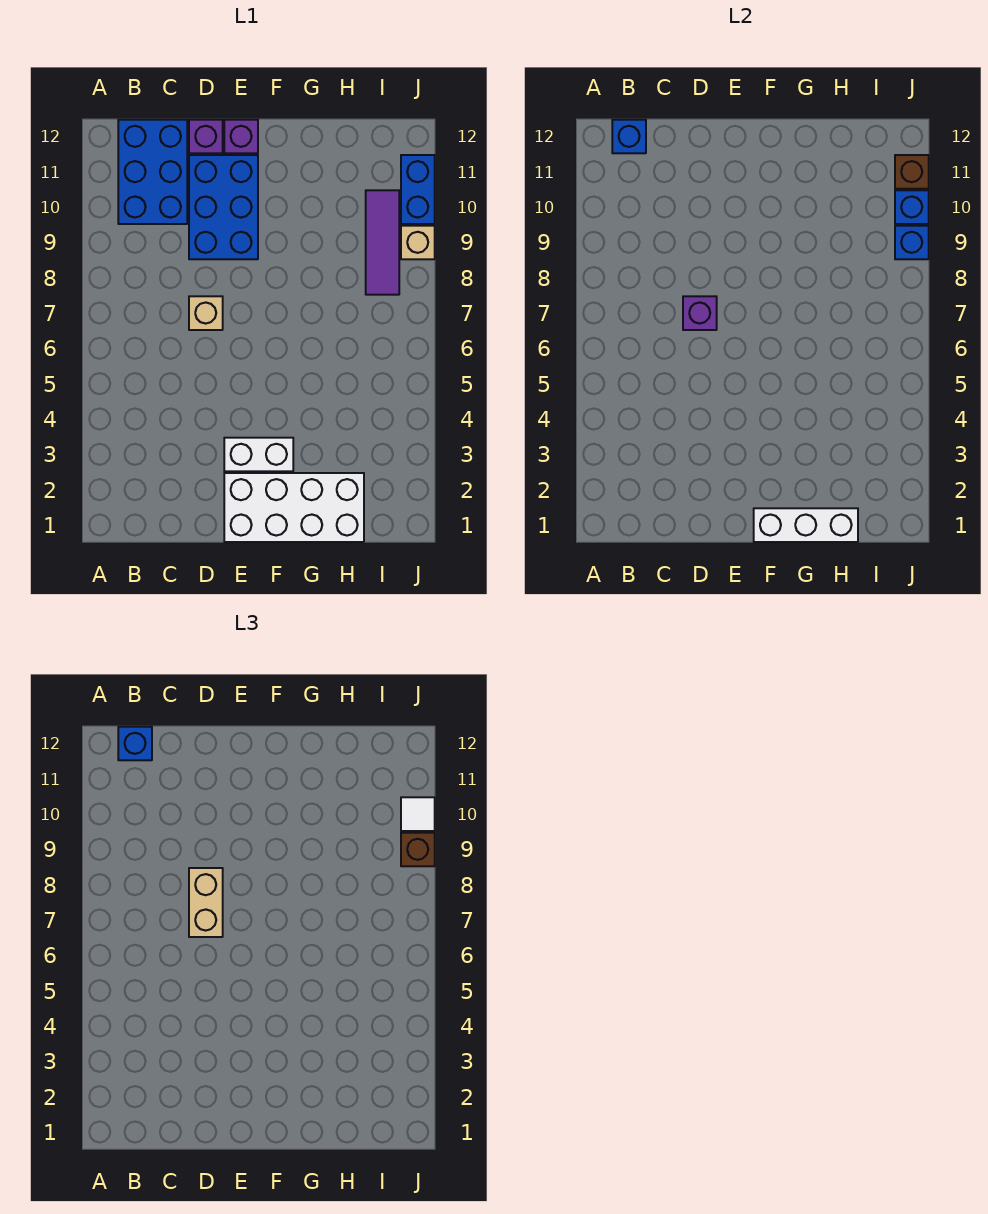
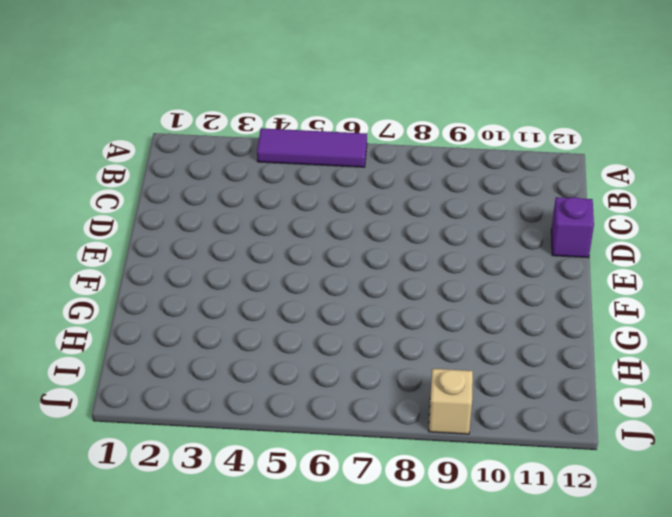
purple tile A4:A6 level 1 -> purple tile I8:I10 level 1
none -> blue brick B10:C12 level 1
none -> tan brick D7 level 1
none -> blue brick D9:E11 level 1

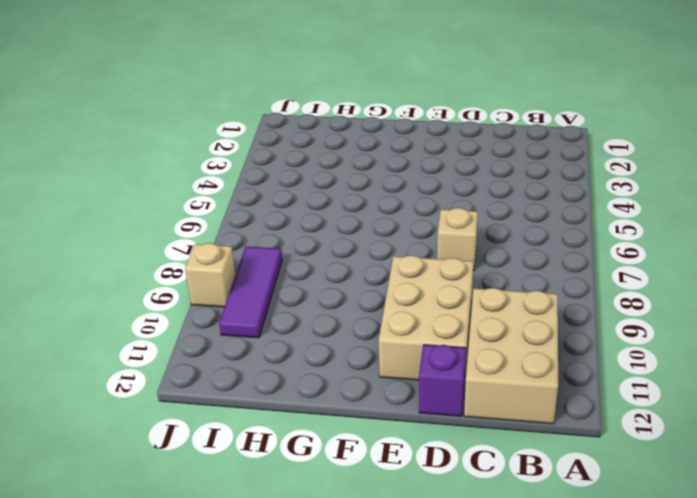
tan brick B10:C12 level 1 -> blue brick B10:C12 level 1
tan brick D9:E11 level 1 -> blue brick D9:E11 level 1
none -> white brick E1:H2 level 1
none -> white brick E3:F3 level 1
none -> purple brick E12 level 1

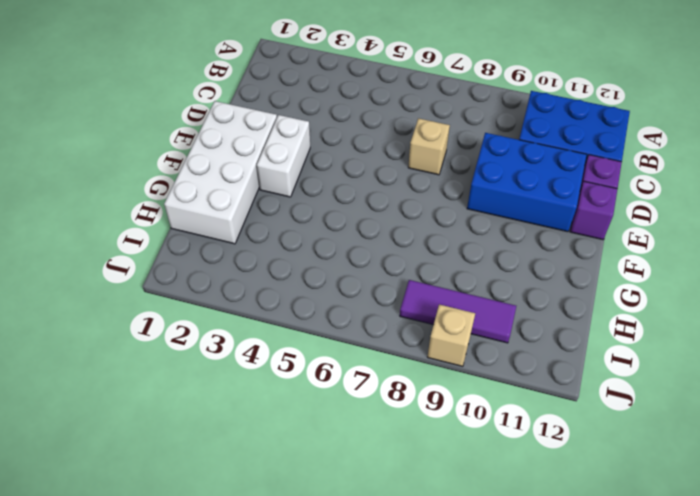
none -> blue brick J10:J11 level 1
none -> blue brick B12 level 2
none -> purple brick D7 level 2

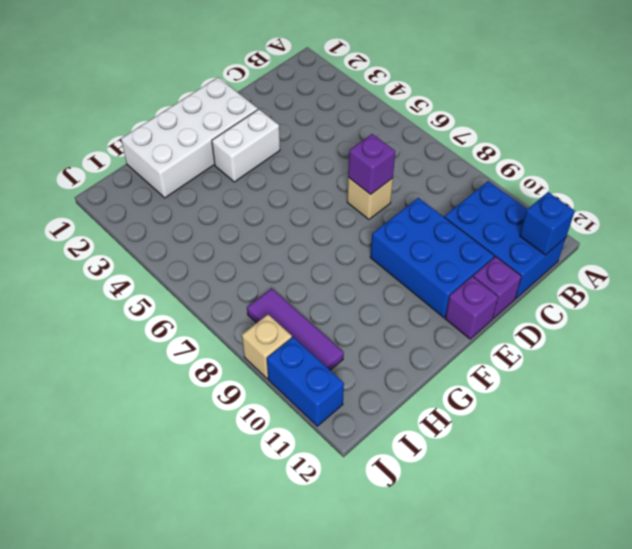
none -> white brick F1:H1 level 2
none -> blue brick J9 level 2
none -> blue brick J10 level 2

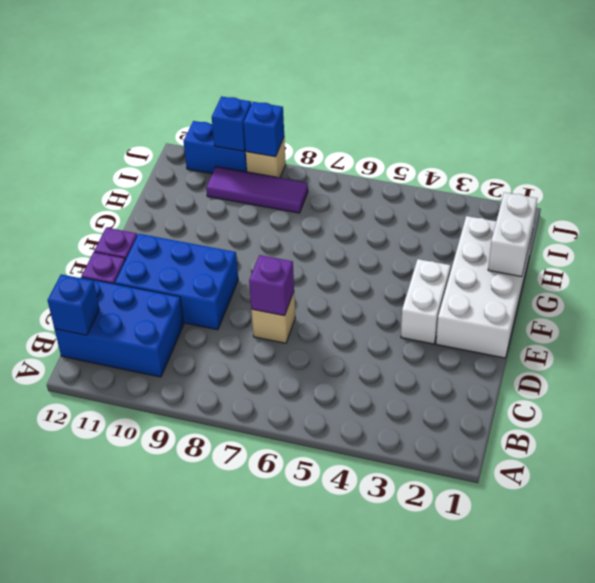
white brick G1:H1 level 2 -> white brick F1:H1 level 2
none -> brown brick J11 level 2
none -> blue brick B12 level 3
none -> tan brick D7:D8 level 3

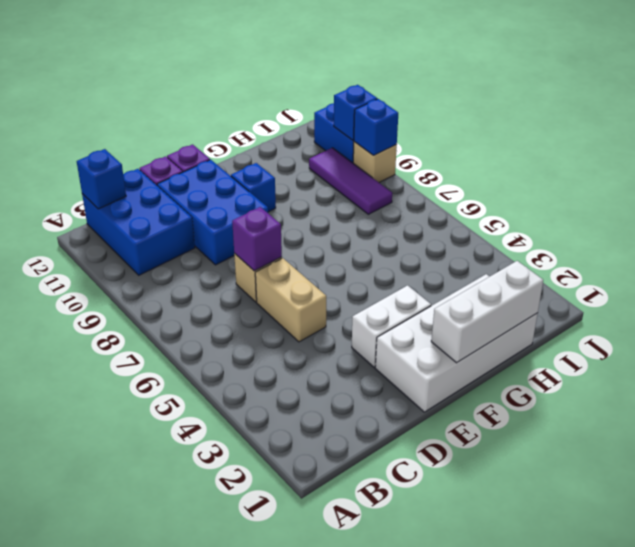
tan brick D5:D6 level 1 -> tan brick D7:D8 level 3
blue brick F10 level 1 -> blue brick B12 level 3
none -> brown brick J11 level 2
none -> brown brick J9 level 3
none -> white tile J10 level 3

